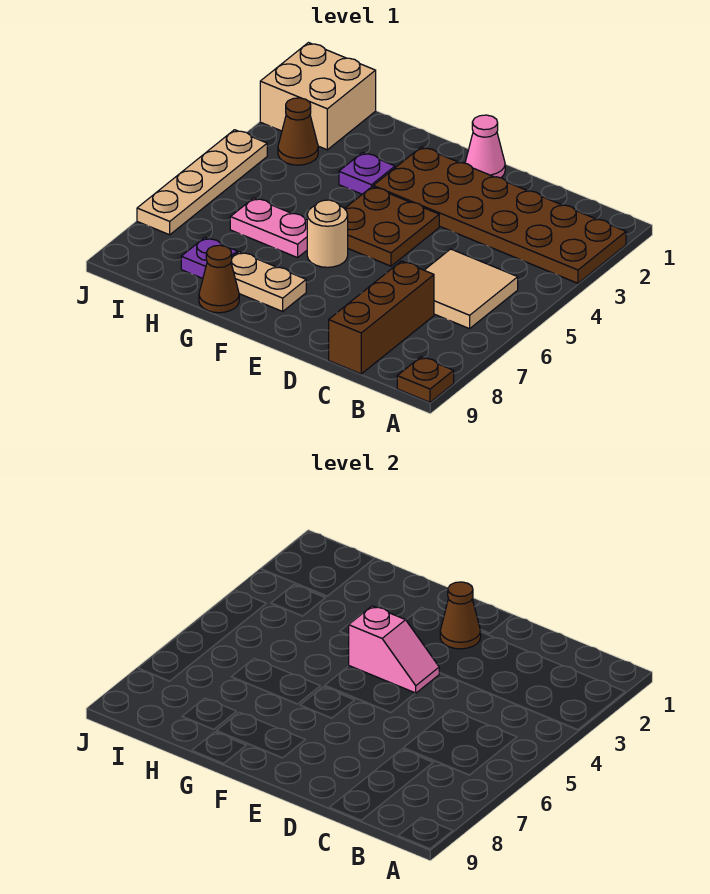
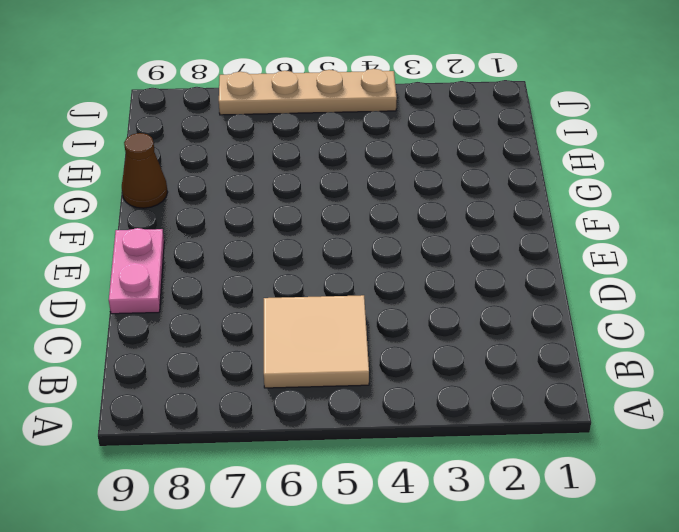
pink plate D9:E9 level 1 -> pink plate G6:H6 level 1
none -> brown plate A2:F3 level 1
none -> brown plate A9 level 1
none -> brown brick C7:C9 level 1

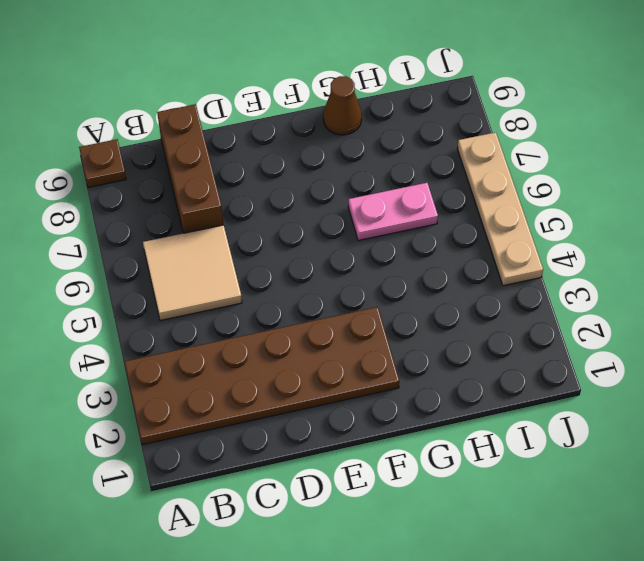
none -> pink cone E1 level 1
none -> brown plate E4:F5 level 1
none -> tan round brick F6 level 1

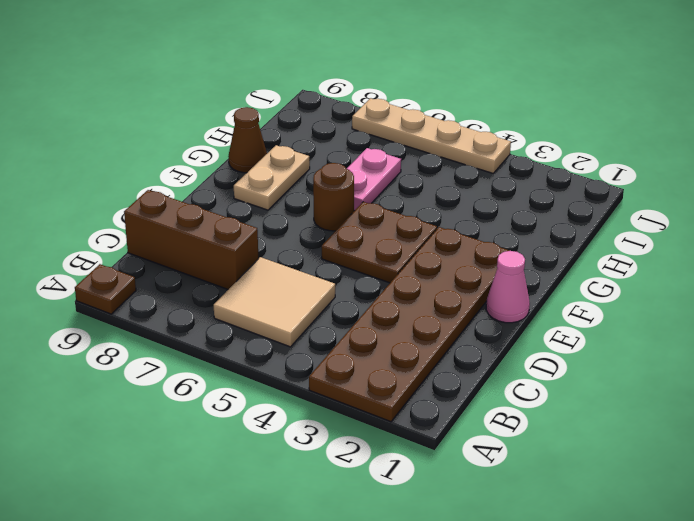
brown round brick F6 level 1 -> tan round brick F6 level 1
none -> purple plate G3 level 1
none -> purple plate H8 level 1
none -> tan brick I1:J2 level 1

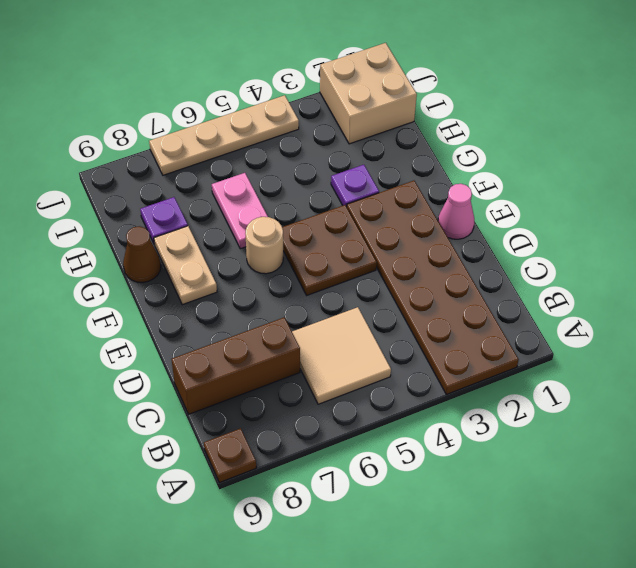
none -> brown cone I3 level 1
none -> brown cone E2 level 2
none -> pink slope E4:F4 level 2 top F

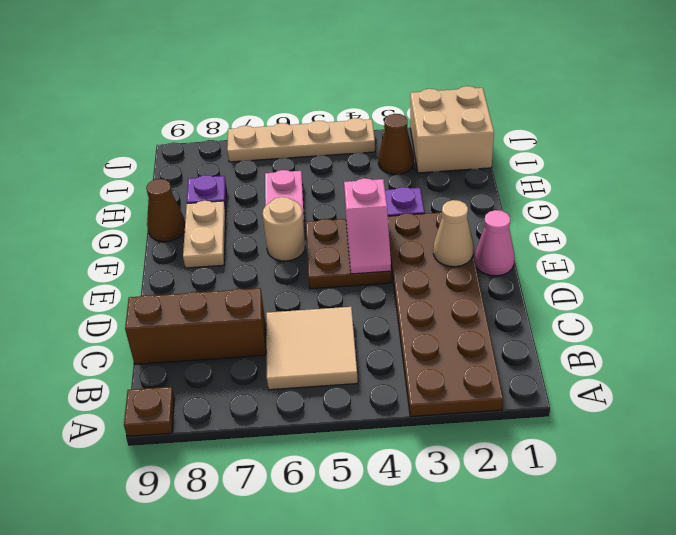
tan cone E2 level 2 -> brown cone E2 level 2

